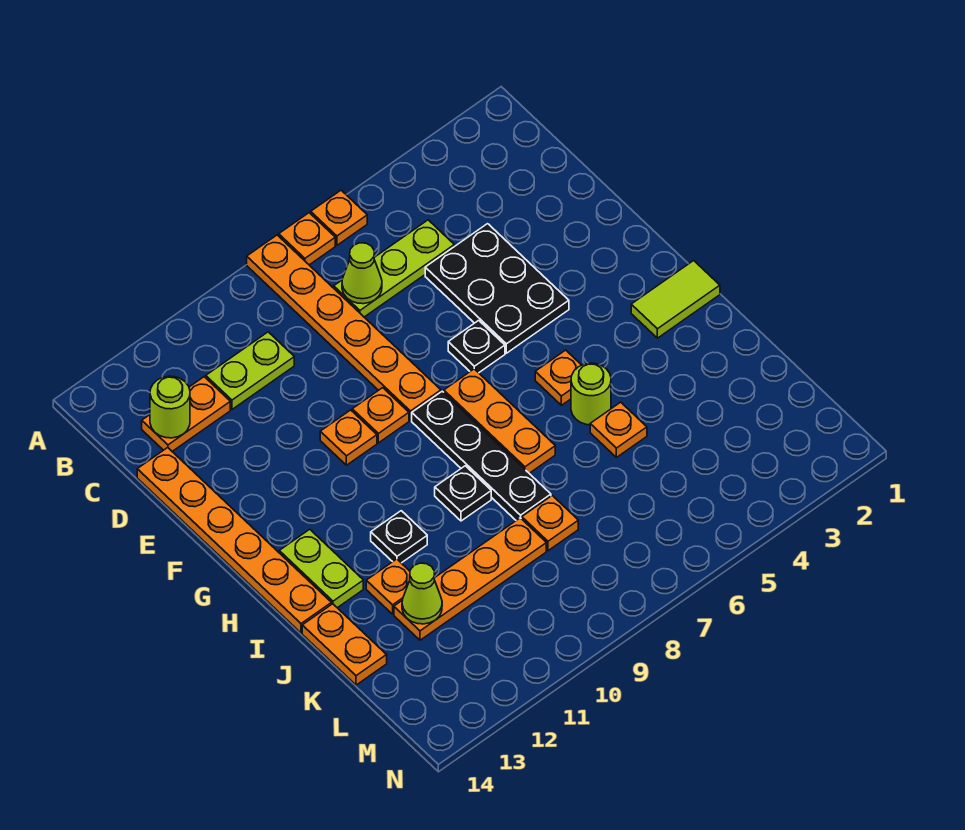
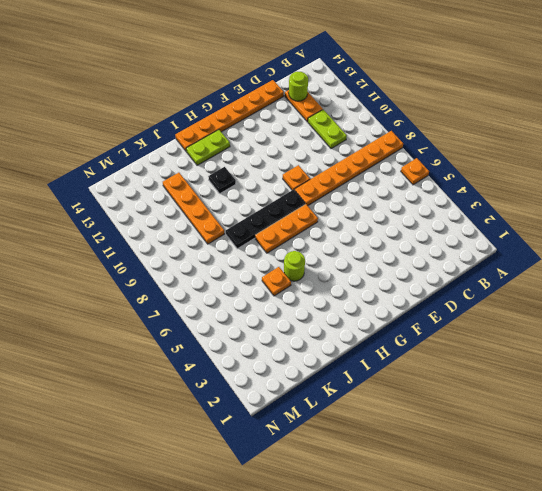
none -> orange plate A7 level 1
none -> lime plate C5:C7 level 1
none -> black plate D4:F5 level 1

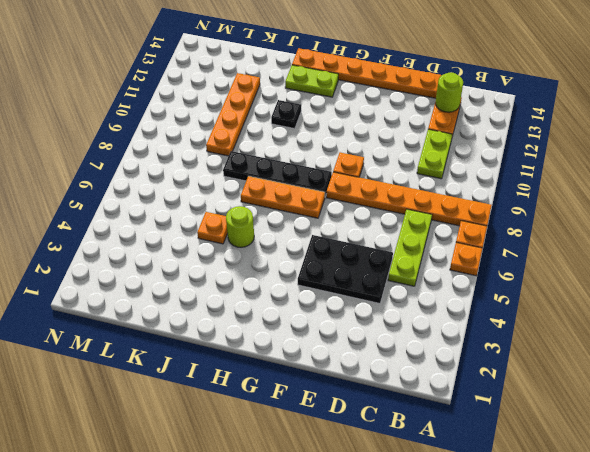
none -> black plate F6 level 1
none -> orange plate F10 level 1
none -> lime tile H1:H2 level 1

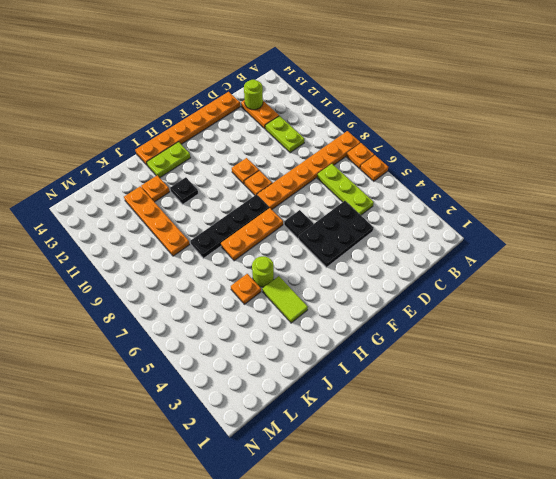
lime tile I3:I4 level 1 -> lime tile H1:H2 level 1
none -> orange plate H5 level 1
none -> black plate I9 level 1
none -> orange plate J14:K14 level 1

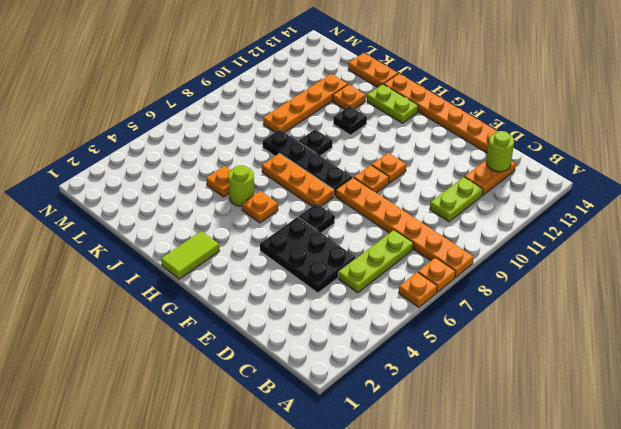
none -> orange plate K8 level 1
none -> lime cone C7 level 2
none -> lime cone K12 level 2

